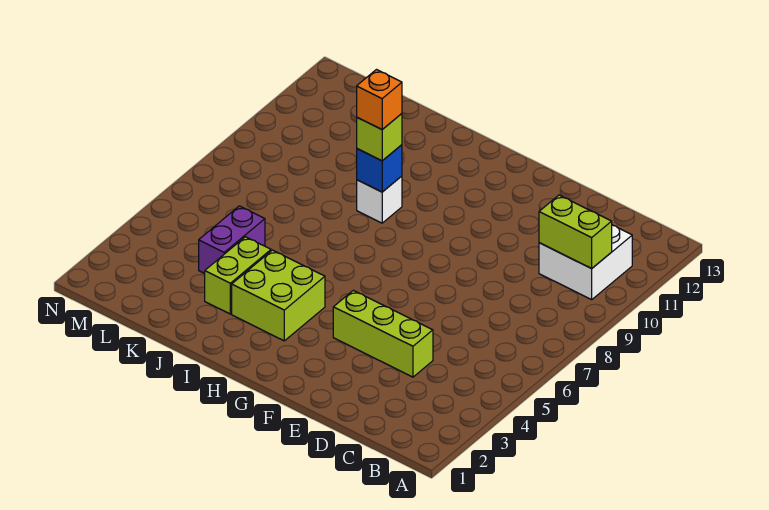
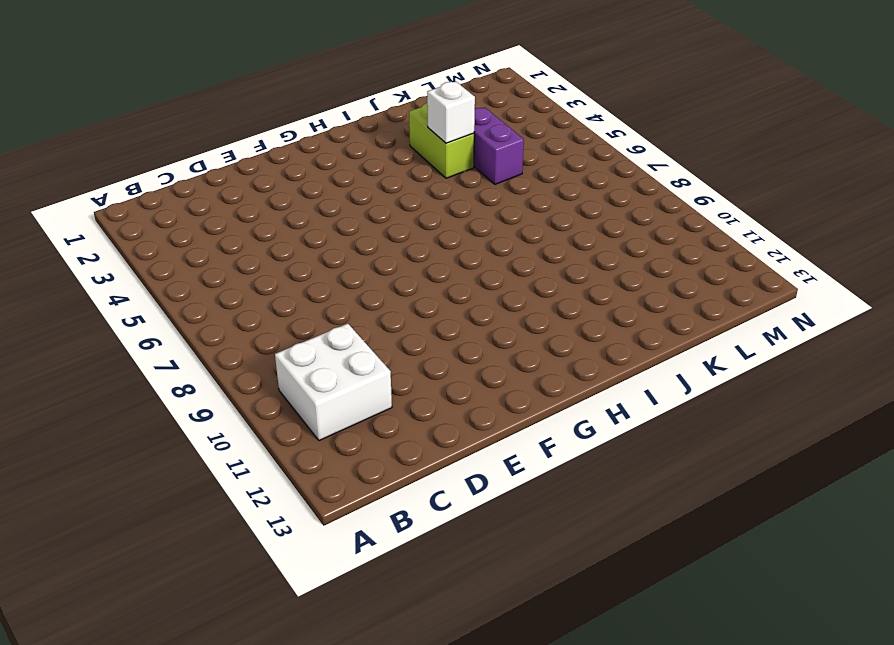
white brick J4 level 2 -> white brick I9 level 1
none -> lime brick D4:F4 level 1
none -> lime brick H3:I4 level 1

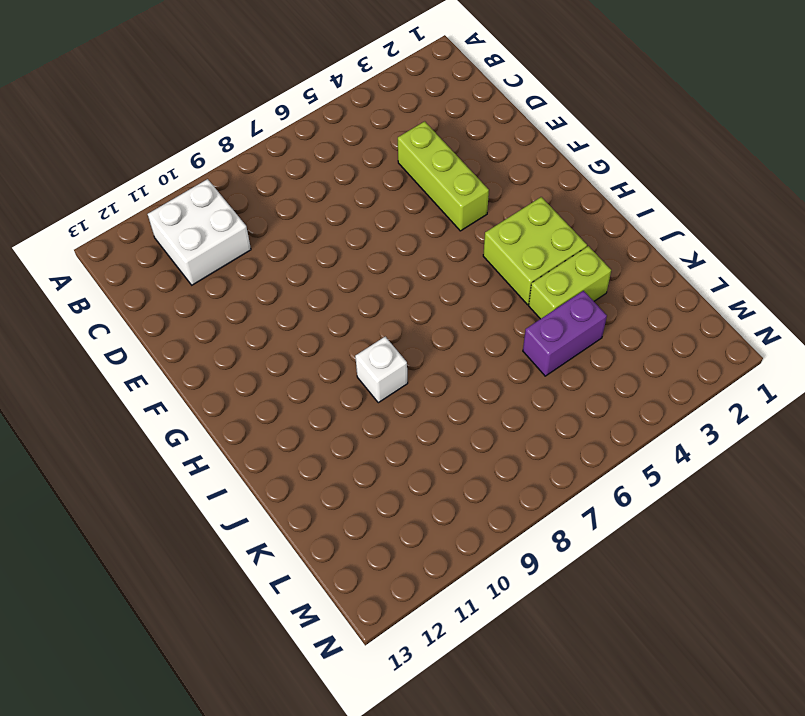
none -> lime brick B10:C10 level 2
none -> blue brick I9 level 2

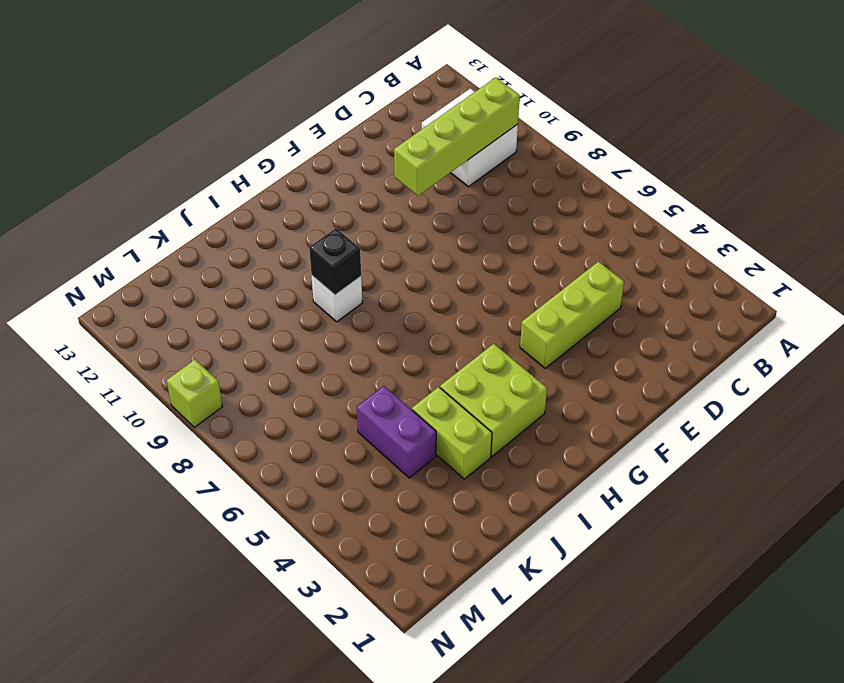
lime brick B10:E10 level 2 -> lime brick B10:C10 level 2
black brick I9 level 2 -> blue brick I9 level 2
lime brick N9 level 1 -> lime brick I9 level 3
none -> orange brick I9 level 4

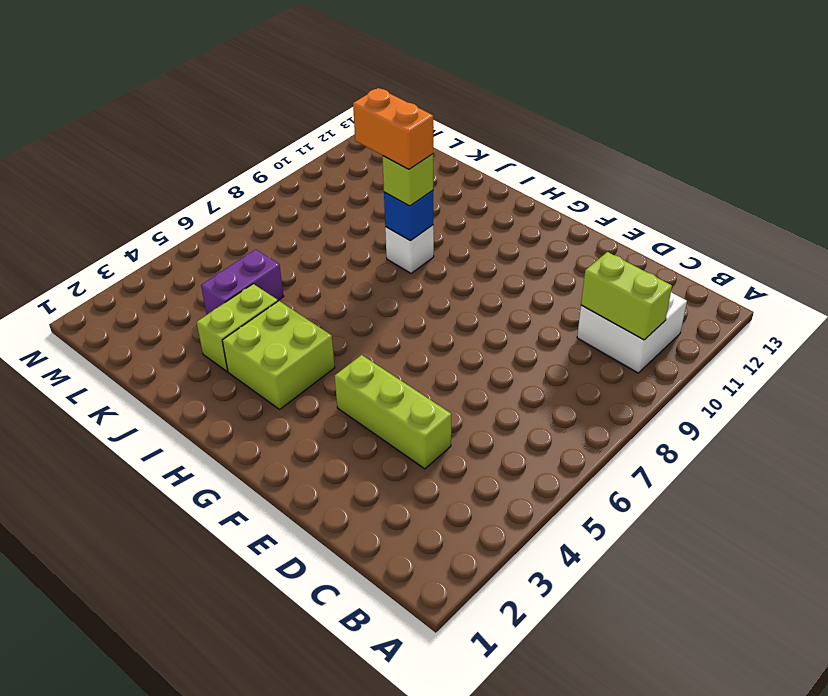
orange brick I9:J9 level 4 -> orange brick I9 level 4

